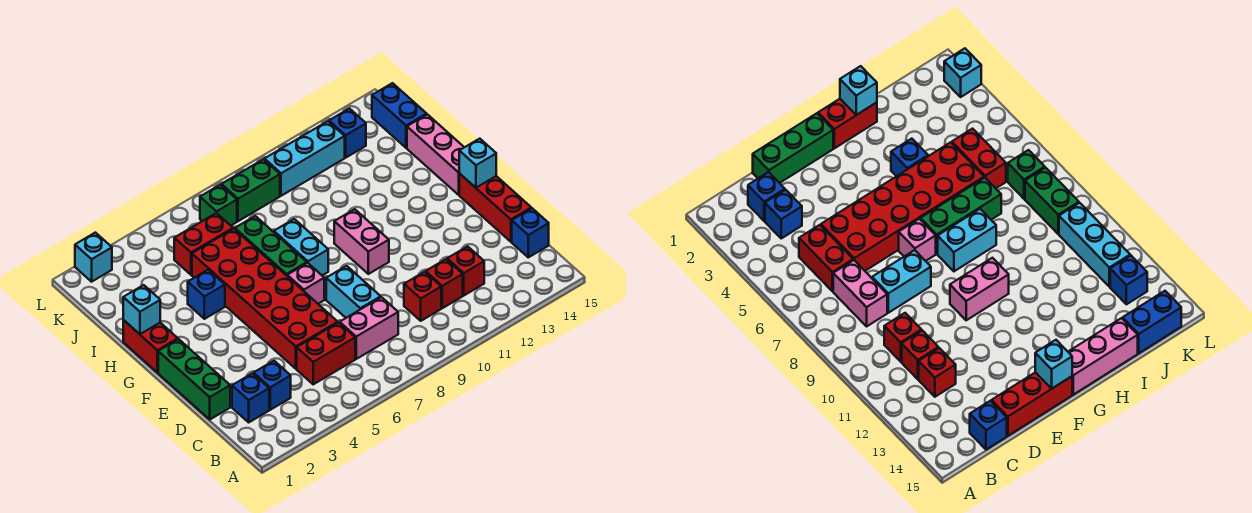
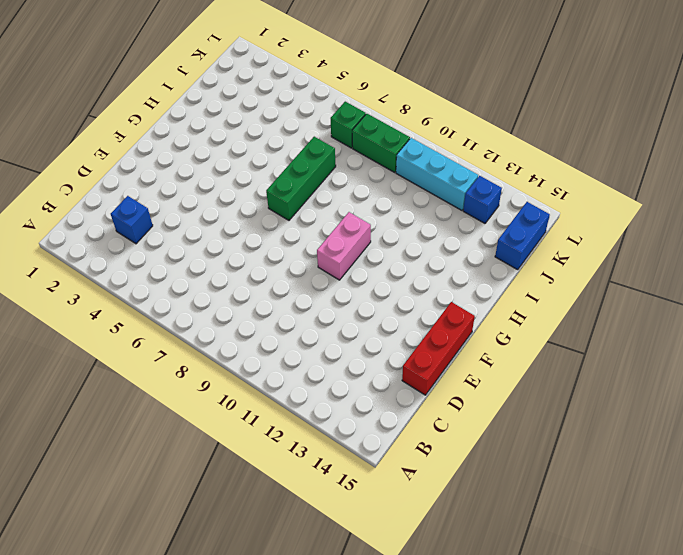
none -> blue brick C2 level 1
none -> red brick C5:C6 level 1
none -> pink brick C7:C8 level 1

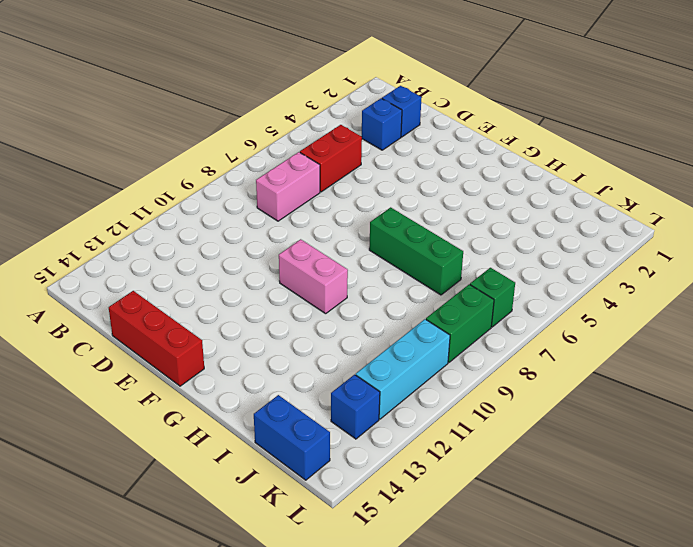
none -> red brick C10 level 1
none -> red brick C11 level 1
none -> red brick C12 level 1

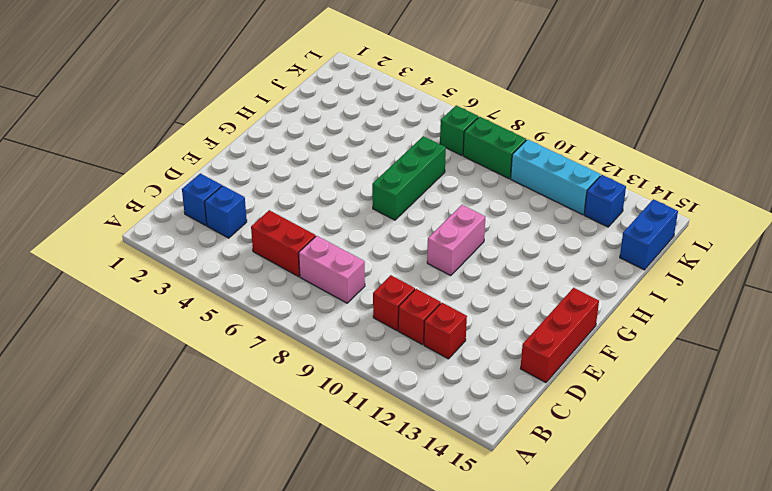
none -> blue brick C15 level 1
none -> green brick D1:F1 level 1
none -> red brick D5:I6 level 1

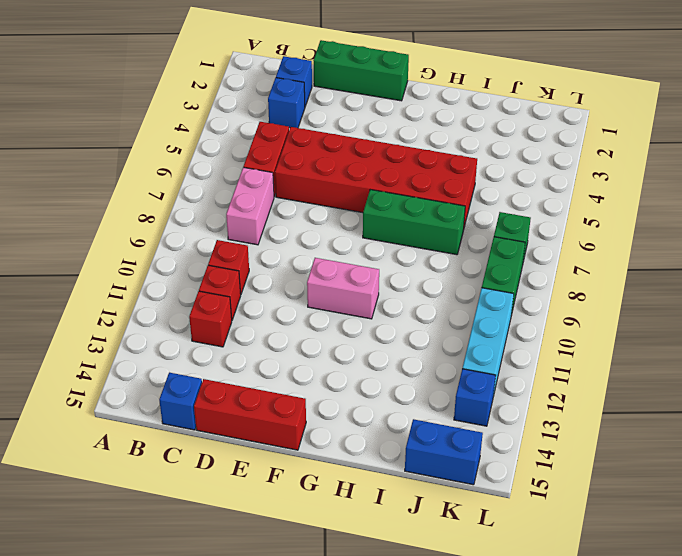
none -> cyan brick D8:E8 level 1
none -> pink brick F7 level 1
none -> red brick G1:H1 level 1

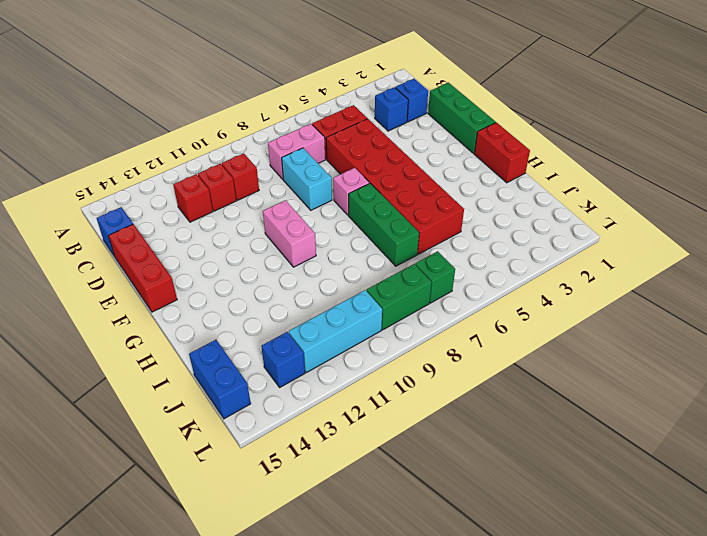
none -> cyan brick G8:H8 level 1
none -> pink brick G15:I15 level 1
none -> blue brick H4 level 1

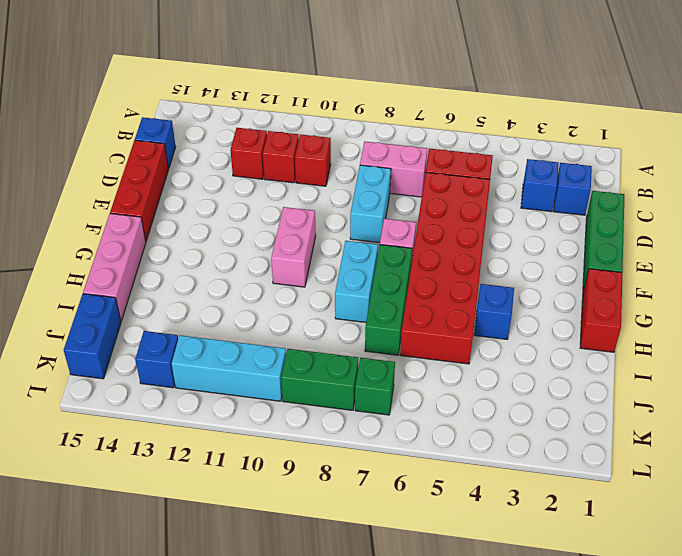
none -> red brick J5:J6 level 1
none -> cyan brick L2 level 1
none -> cyan brick F15 level 2

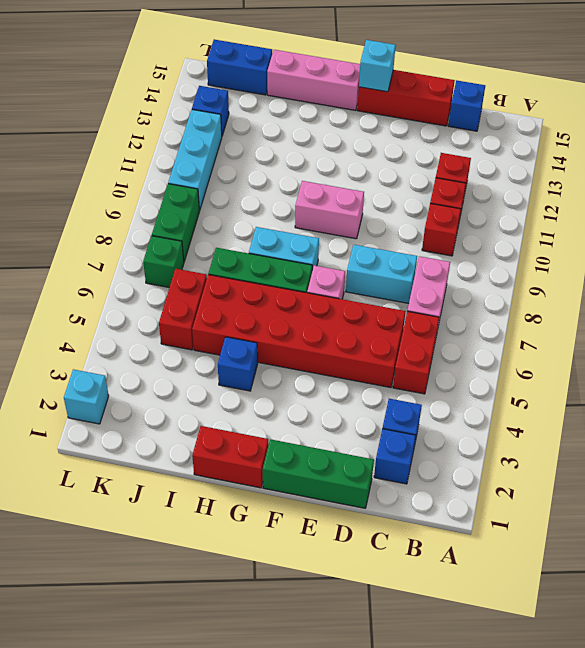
none -> cyan brick H1 level 2

